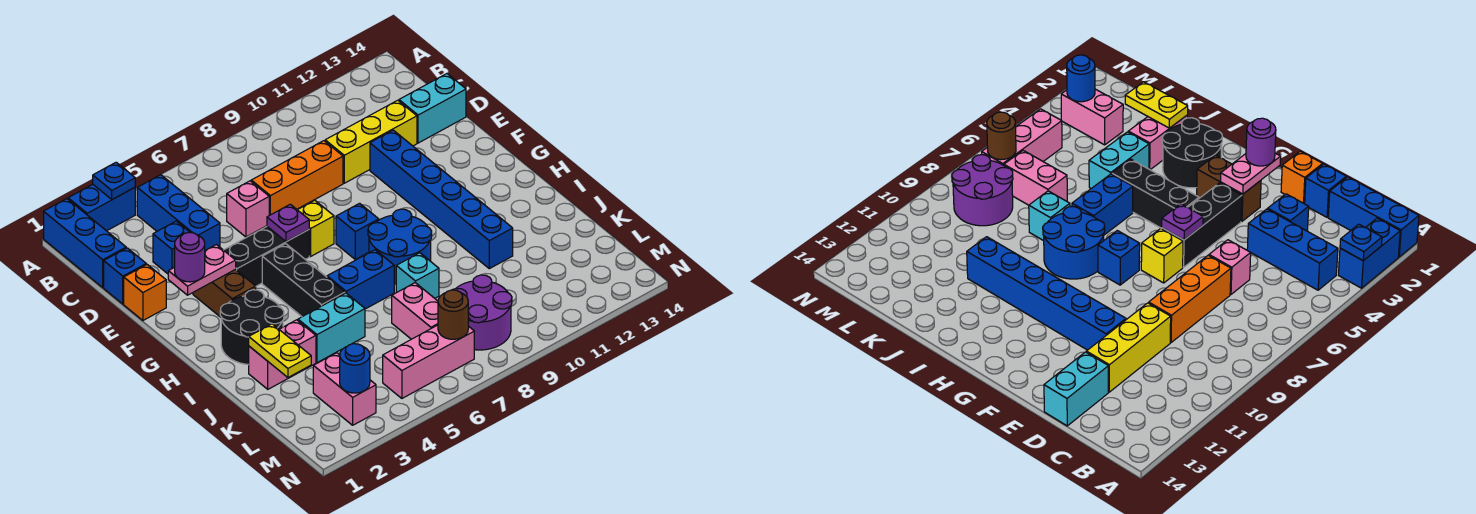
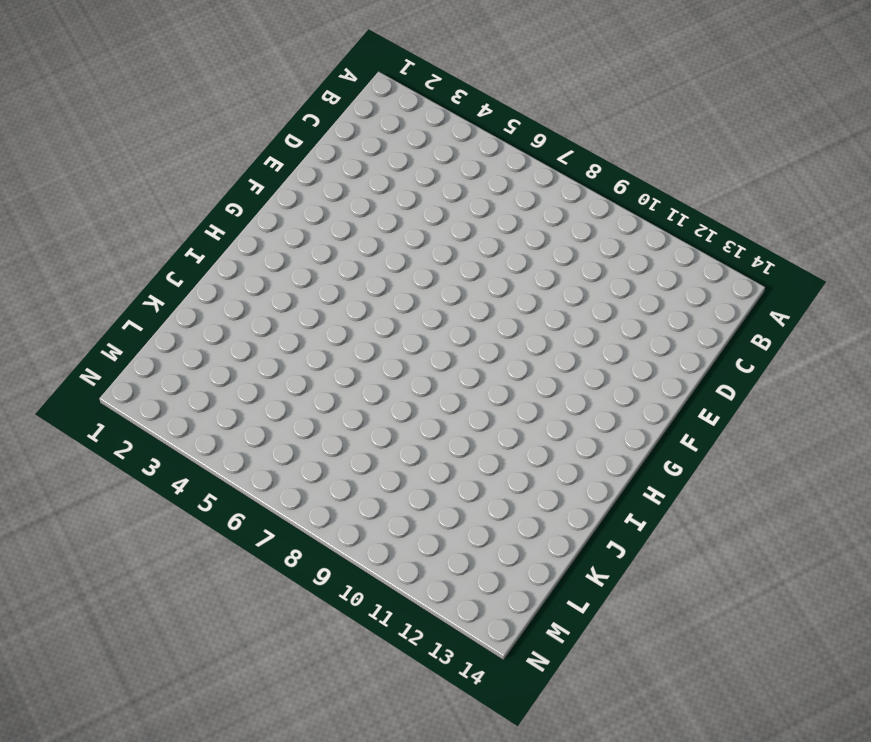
none -> blue brick A1:C1 level 1
none -> blue brick A2:A3 level 1
none -> blue brick B4:D4 level 1
none -> blue brick D1 level 1

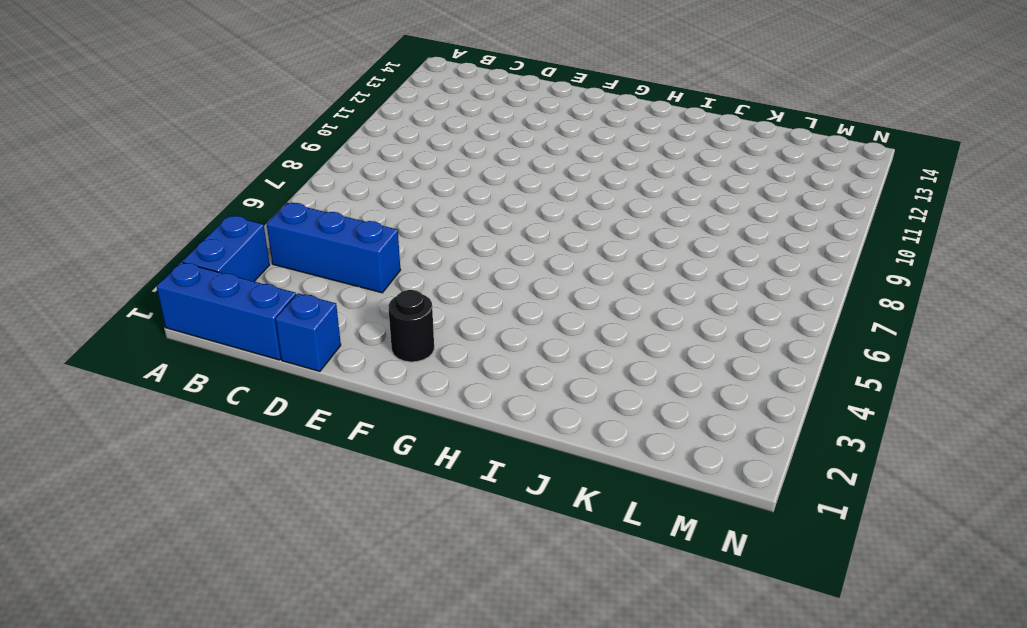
black round brick F2 level 1 -> none
none -> blue brick D3 level 1
none -> pink brick D6 level 1
none -> orange brick D7:D9 level 1
none -> yellow brick D10:D12 level 1

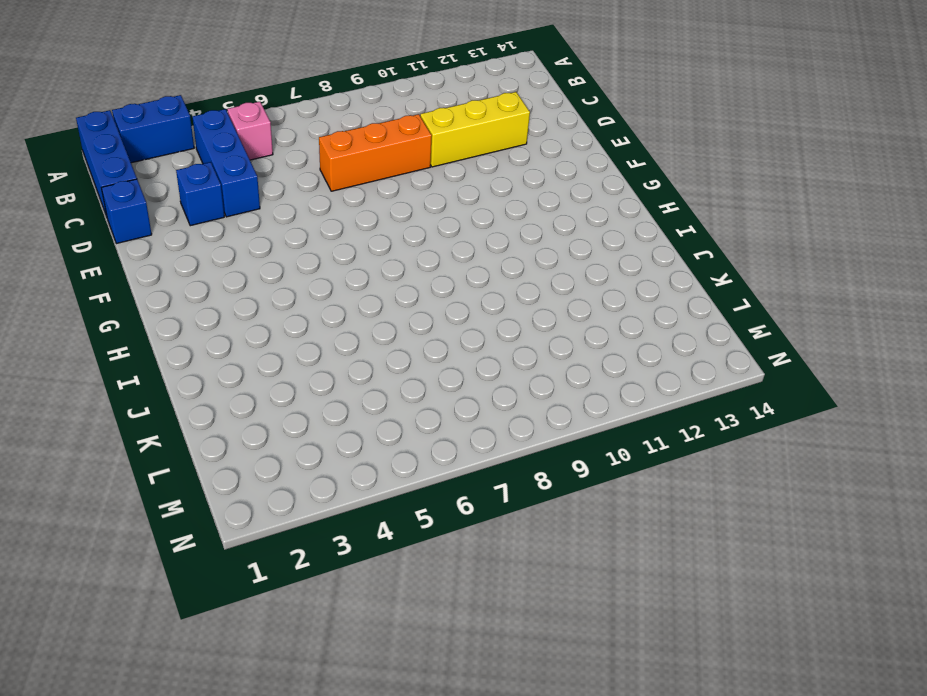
pink brick B5 level 1 -> pink brick D6 level 1
none -> cyan brick D13:D14 level 1
none -> orange brick E1 level 1
none -> blue brick E11:J11 level 1
none -> brown brick F3:G3 level 1

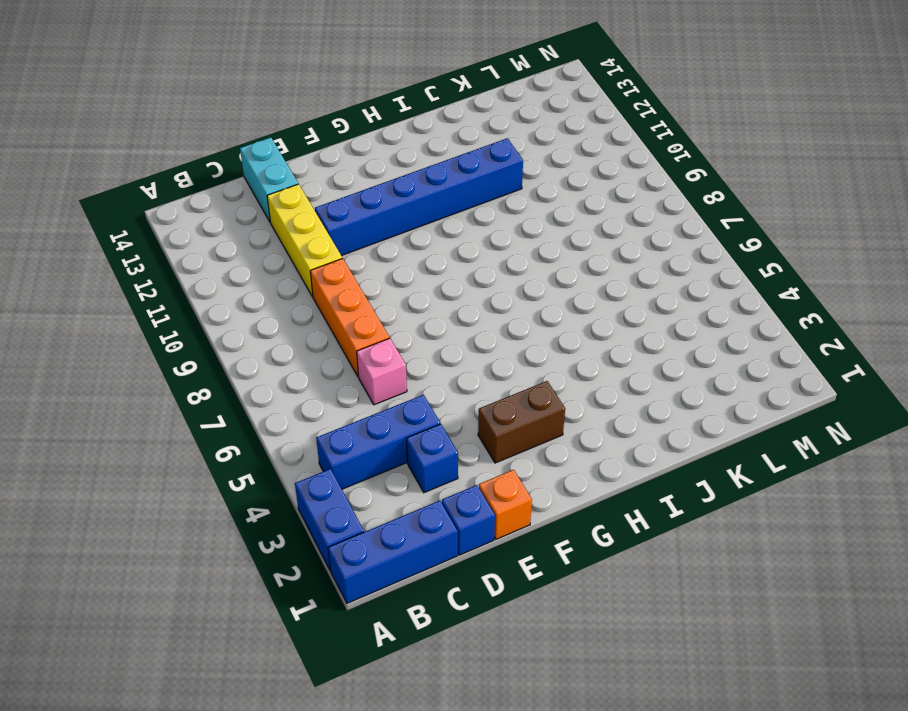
none -> black brick F4:F6 level 1
none -> yellow brick F7 level 1
none -> black brick G5:I5 level 1
none -> blue brick G8 level 1

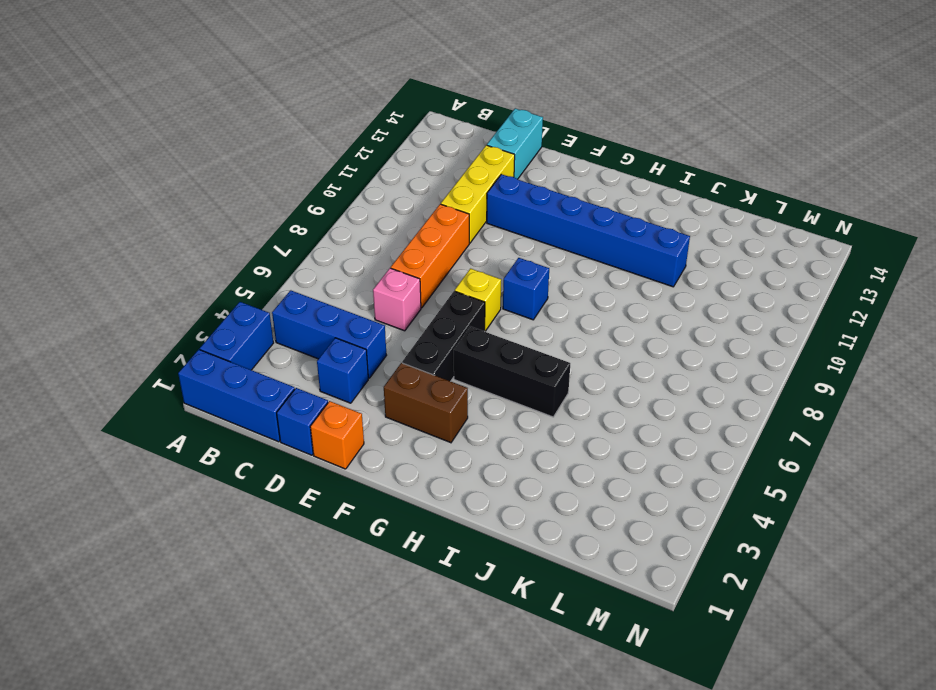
none -> black round brick H2:I3 level 1
none -> blue round brick H8:I9 level 1
none -> blue brick I6:I7 level 1
none -> pink brick J2:J3 level 1

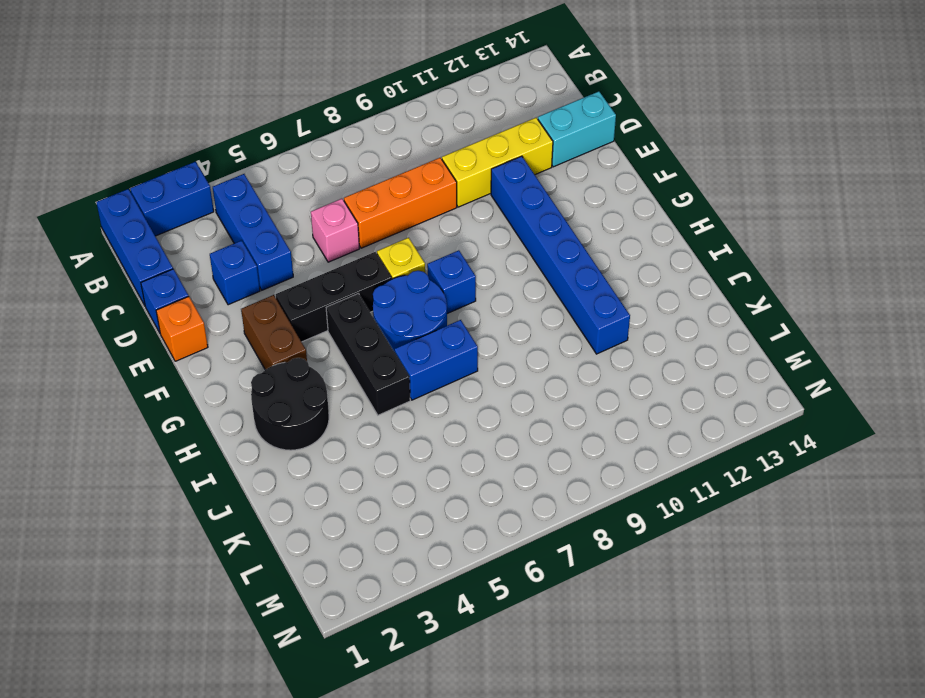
blue round brick G6:H7 level 1 -> blue round brick H8:I9 level 1
none -> pink brick J2:J3 level 1
none -> cyan brick J4:J5 level 1
none -> cyan brick J8 level 1
none -> pink brick K7:L7 level 1

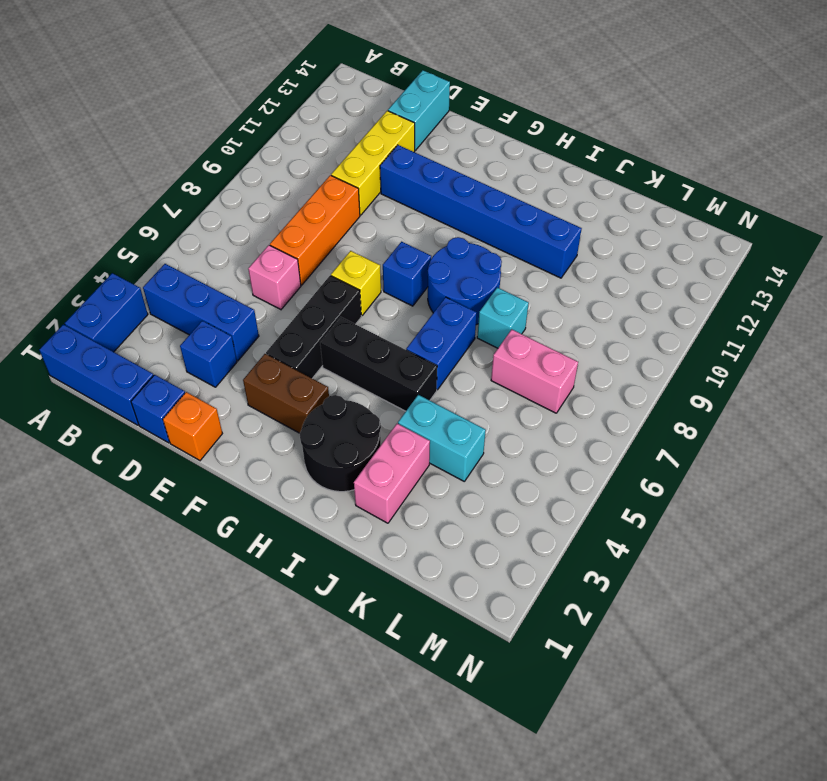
cyan brick J4:K4 level 1 -> cyan brick J4:J5 level 1
none -> pink brick L3:M3 level 1
none -> purple round brick L8:M9 level 1
none -> pink brick M5:M7 level 1
none -> blue plate A3 level 2

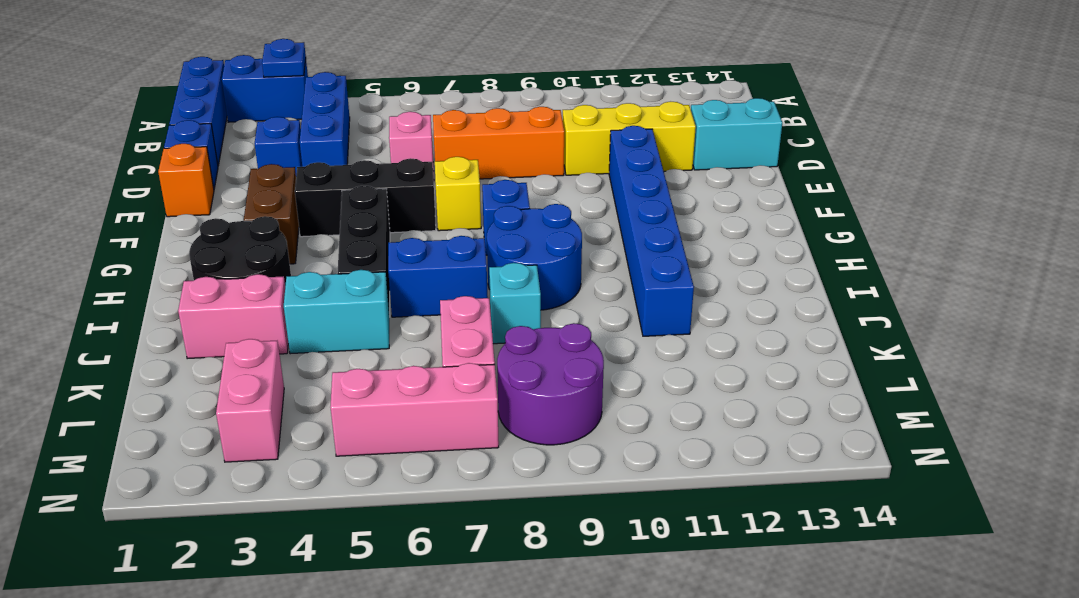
none -> pink plate F2:F3 level 2
none -> purple plate F6 level 2
none -> yellow plate J2:K2 level 2
none -> blue round brick M3 level 2

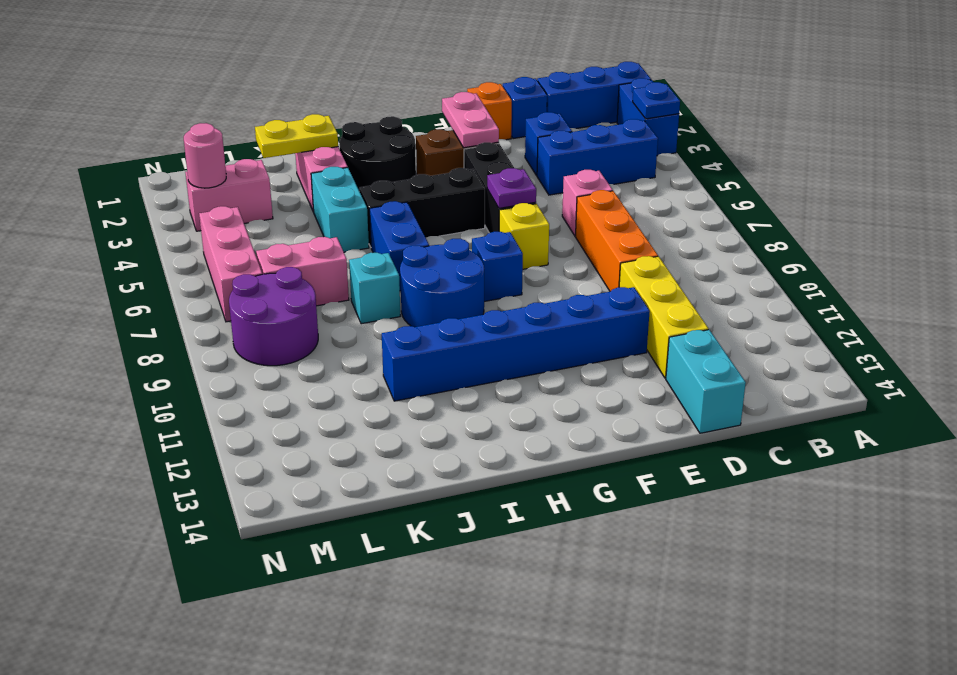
pink round brick M3 level 2 -> blue round brick M3 level 2
none -> brown round brick M7 level 2
none -> purple round brick F2 level 3

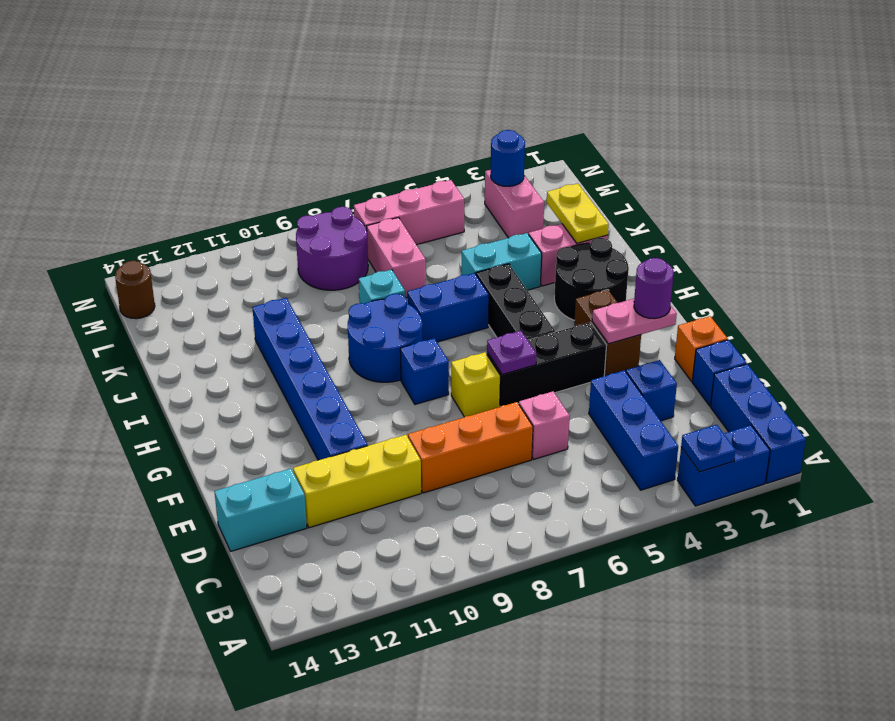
brown round brick M14 level 1 -> brown round brick M7 level 2

